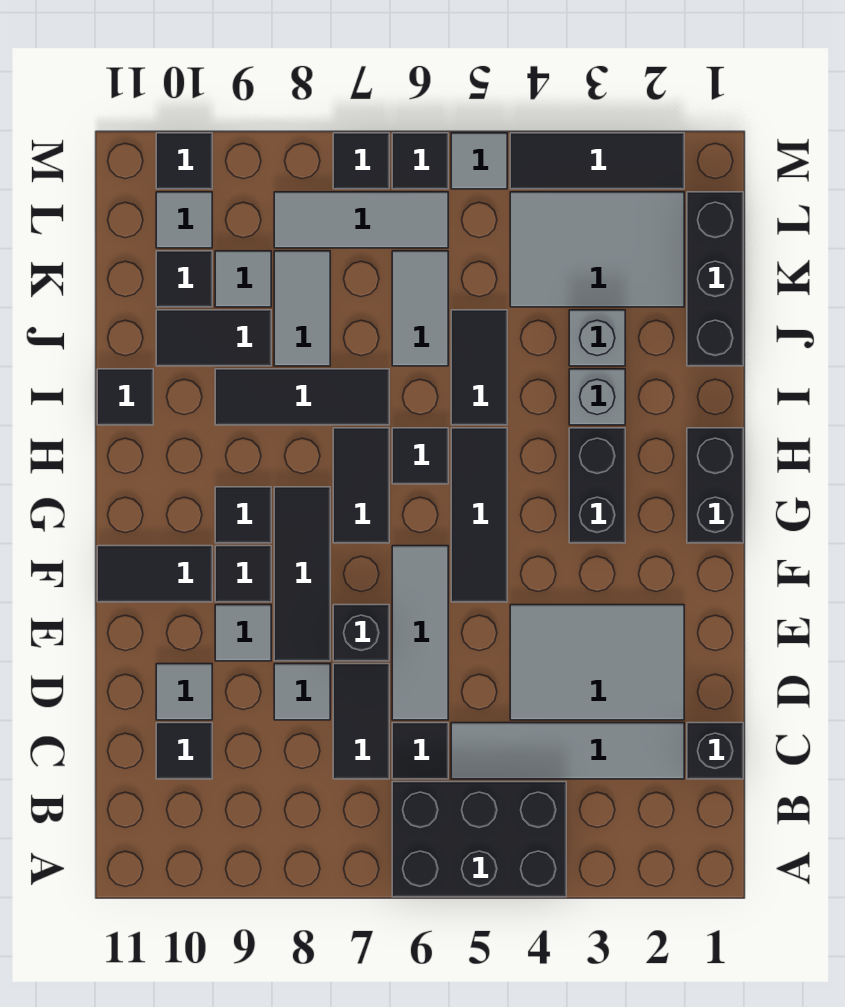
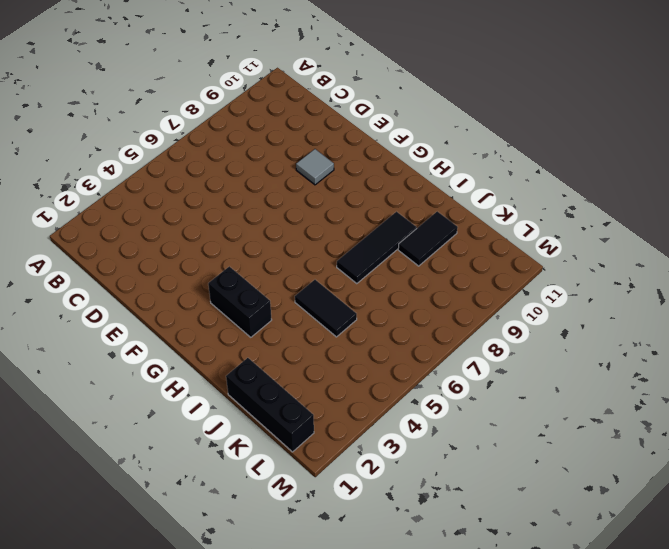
none -> black brick A4:B6 level 1
none -> black brick C1 level 1
none -> grey tile C2:C5 level 1
none -> black tile C6 level 1

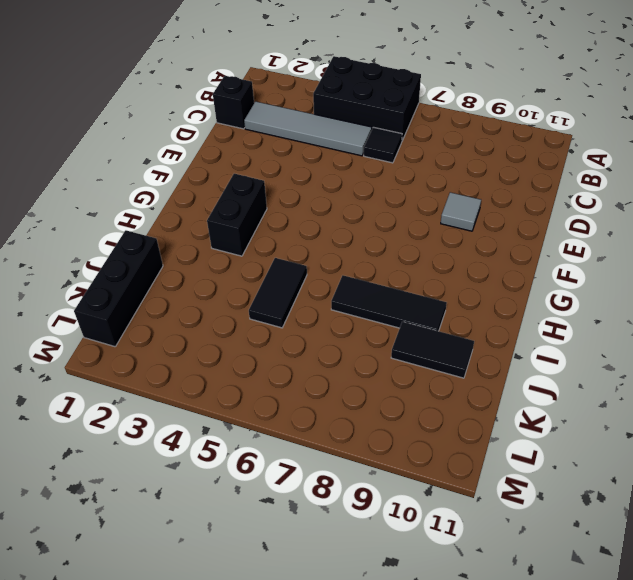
none -> black tile C7:D7 level 1
none -> black tile C10 level 1
none -> grey tile D2:E4 level 1
none -> grey tile D6:F6 level 1

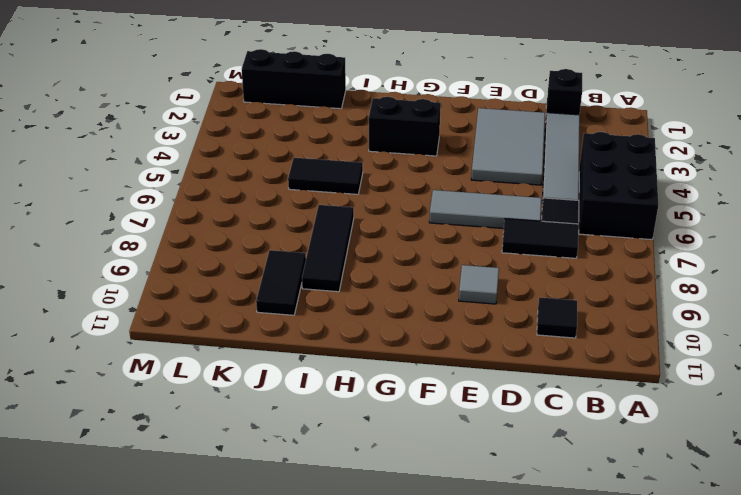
none -> grey tile D8 level 1
none -> grey tile D10 level 1
none -> black brick E7 level 1
none -> black tile E8:G8 level 1

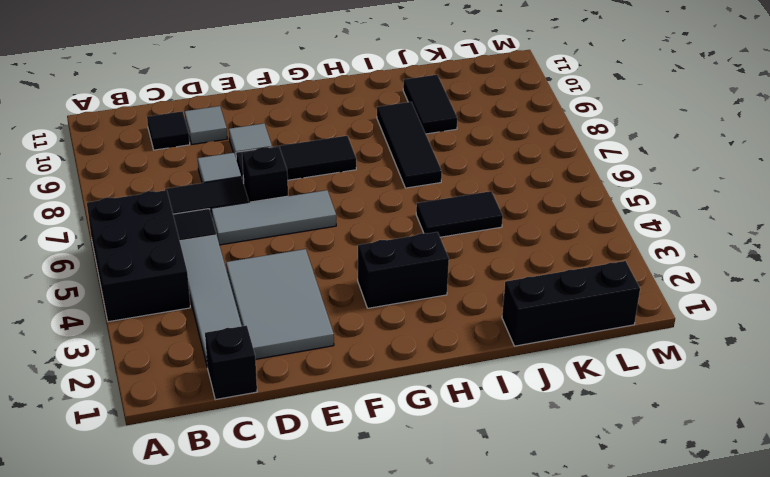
none -> black tile F5:H5 level 1
none -> black tile F9 level 1
none -> black tile F10:F11 level 1
none -> black brick G1:H1 level 1

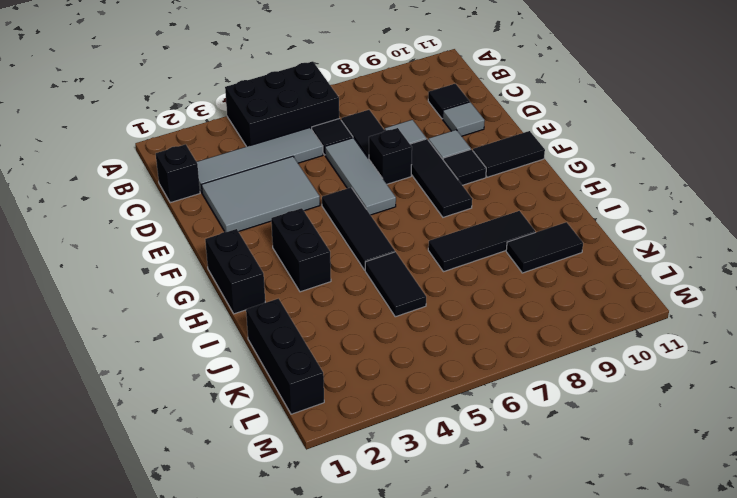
none -> black tile G7:H7 level 1
none -> black tile G9 level 1
none -> black tile H6 level 1
none -> grey brick I3 level 1

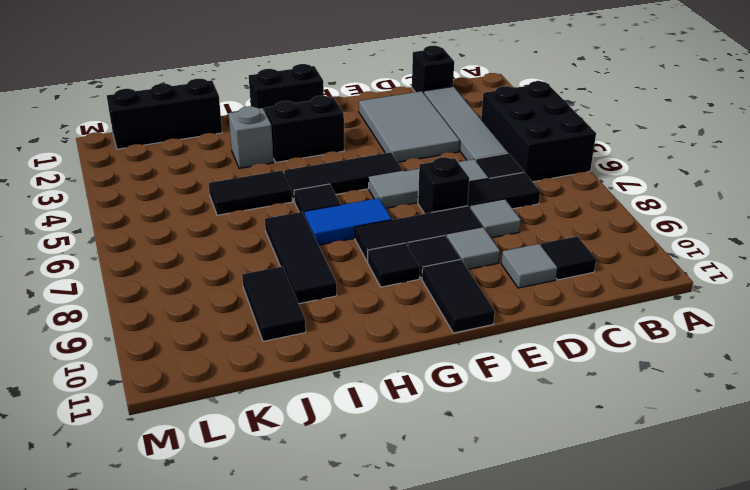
blue tile G7:H7 level 1 -> black tile G7:H7 level 1
none -> black tile I11 level 1
none -> grey brick J3 level 1
none -> grey tile J6:K6 level 1
none -> grey tile J8:K8 level 1

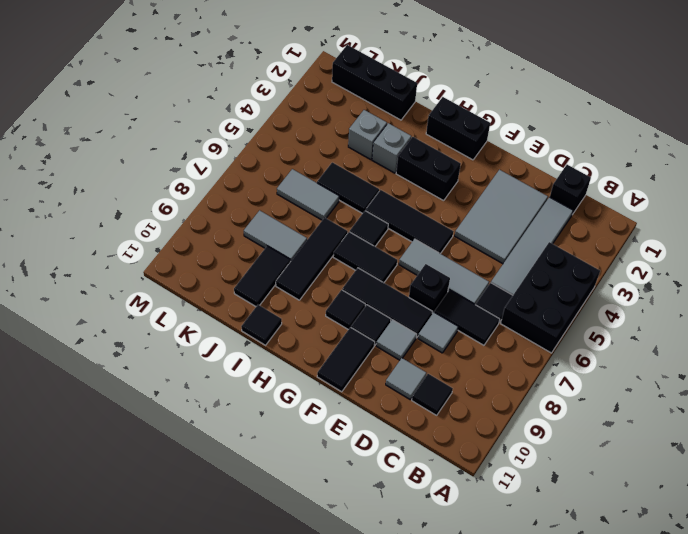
none -> grey tile K2:L4 level 1
none -> grey tile K9 level 1
none -> black tile K10 level 1
none -> grey tile L6:L8 level 1

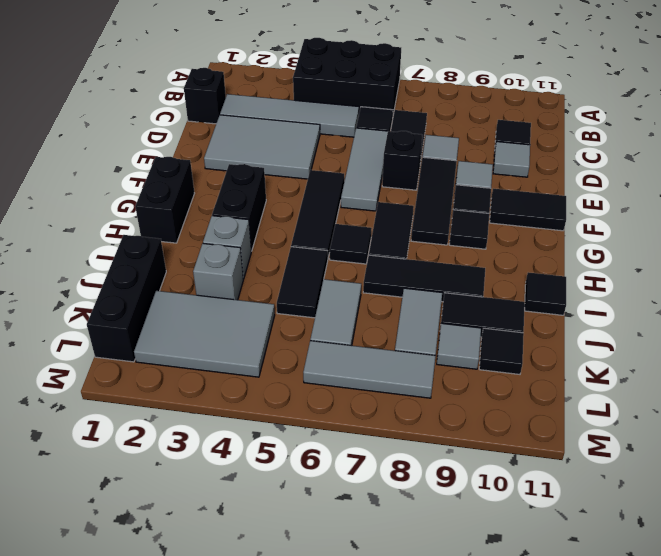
none -> grey tile L10 level 1
none -> black tile M2:M4 level 1
none -> grey tile M5 level 1
none -> black tile M6 level 1

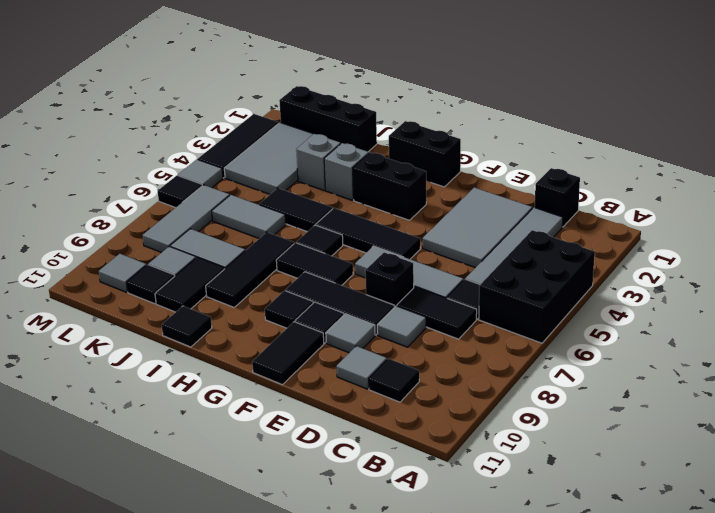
none -> black tile M7 level 1
none -> black tile M10 level 1

